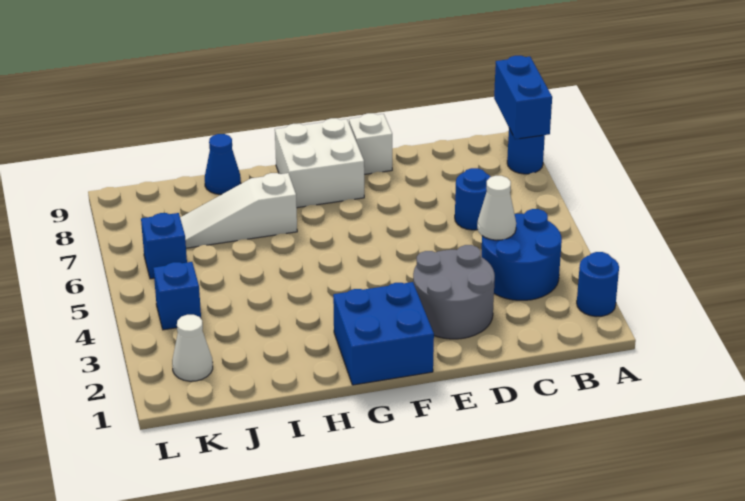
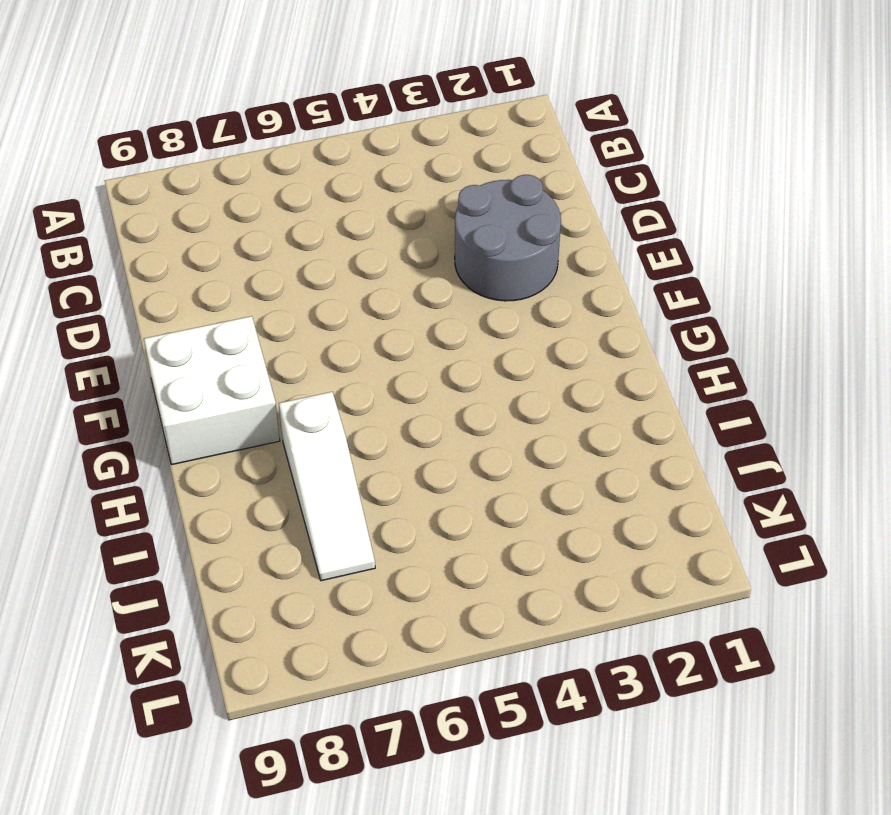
none -> blue round brick A2 level 1
none -> blue round brick A8 level 1
none -> blue round brick B3:C4 level 1

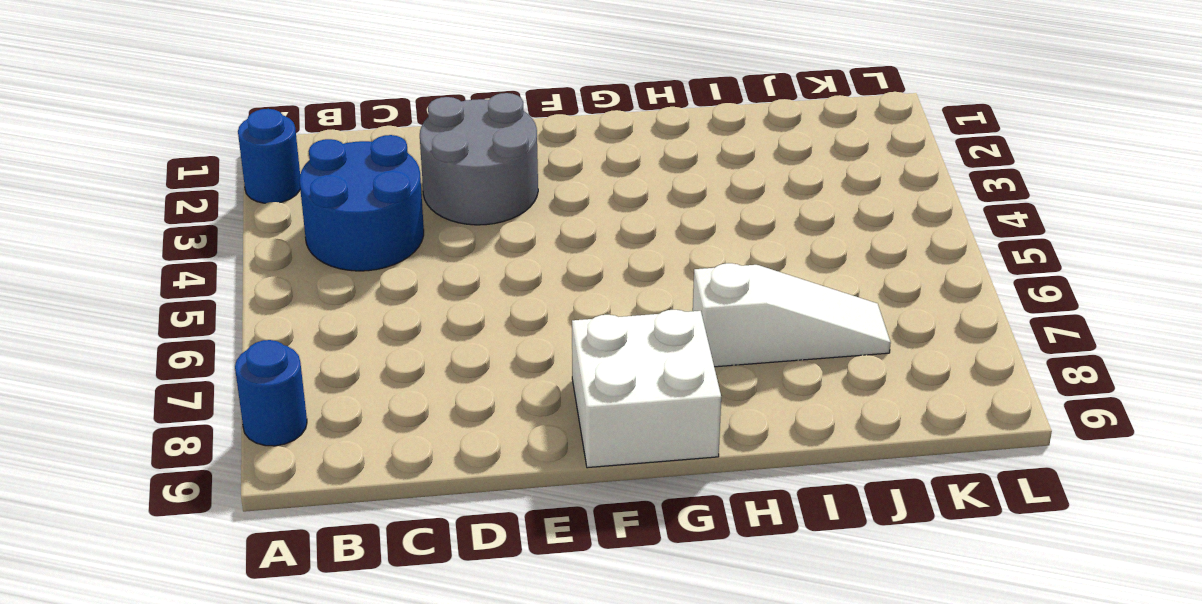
none -> blue round brick C6 level 1
none -> white brick E9 level 1
none -> blue brick F1:G2 level 1

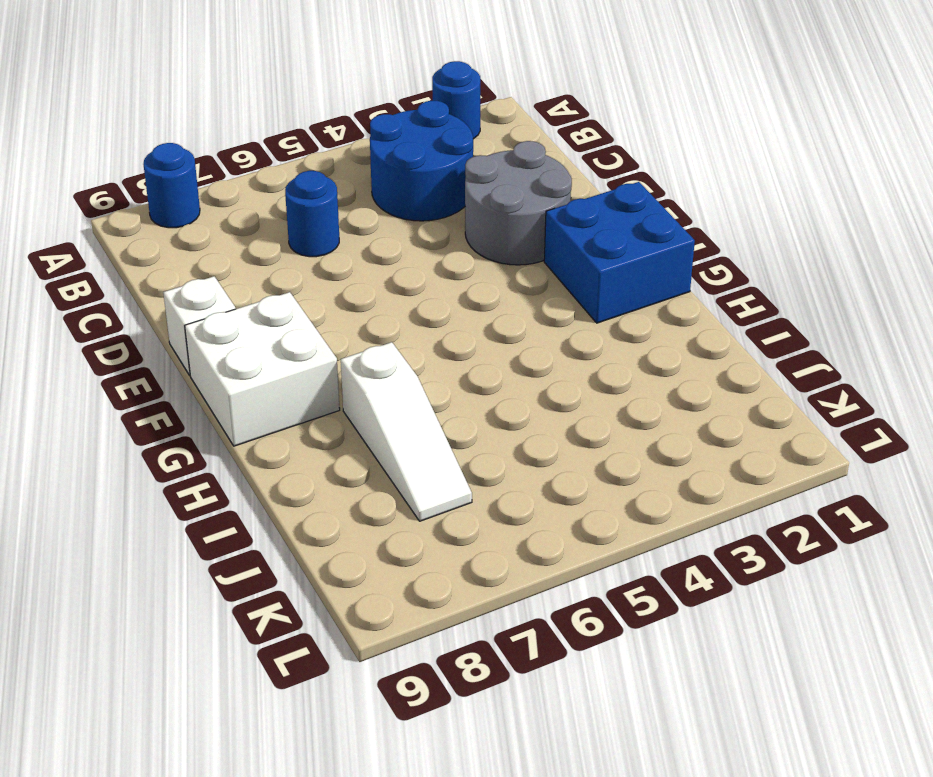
none -> blue cone I9 level 1
none -> white cone K2 level 1
none -> blue brick K4 level 1

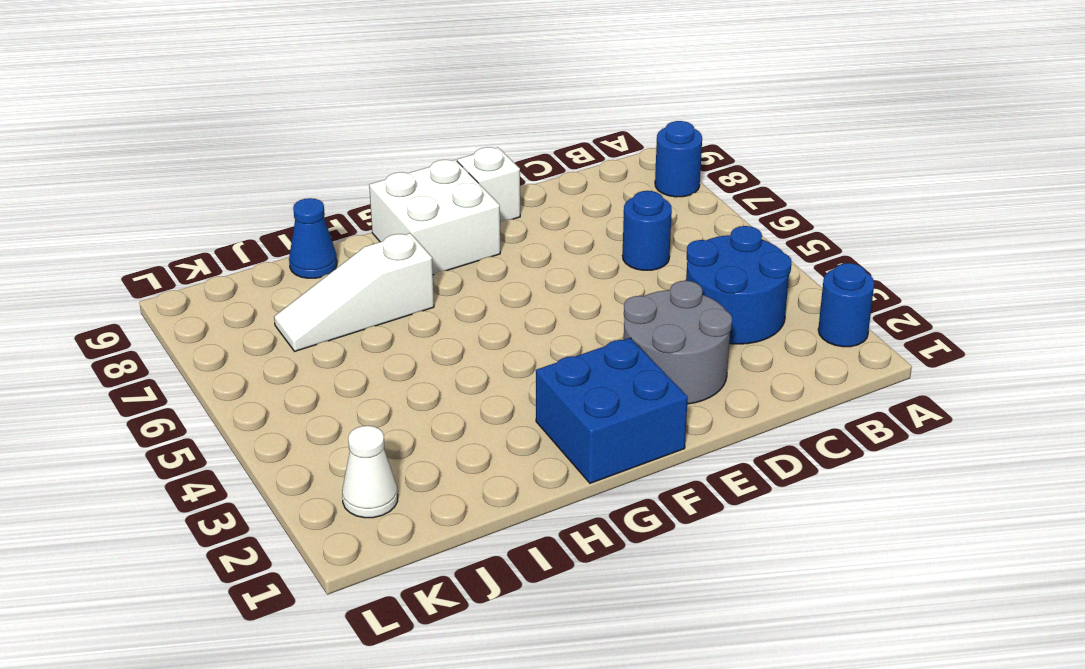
none -> blue brick K4 level 1
none -> blue brick K6 level 1
none -> blue brick A8:A9 level 2

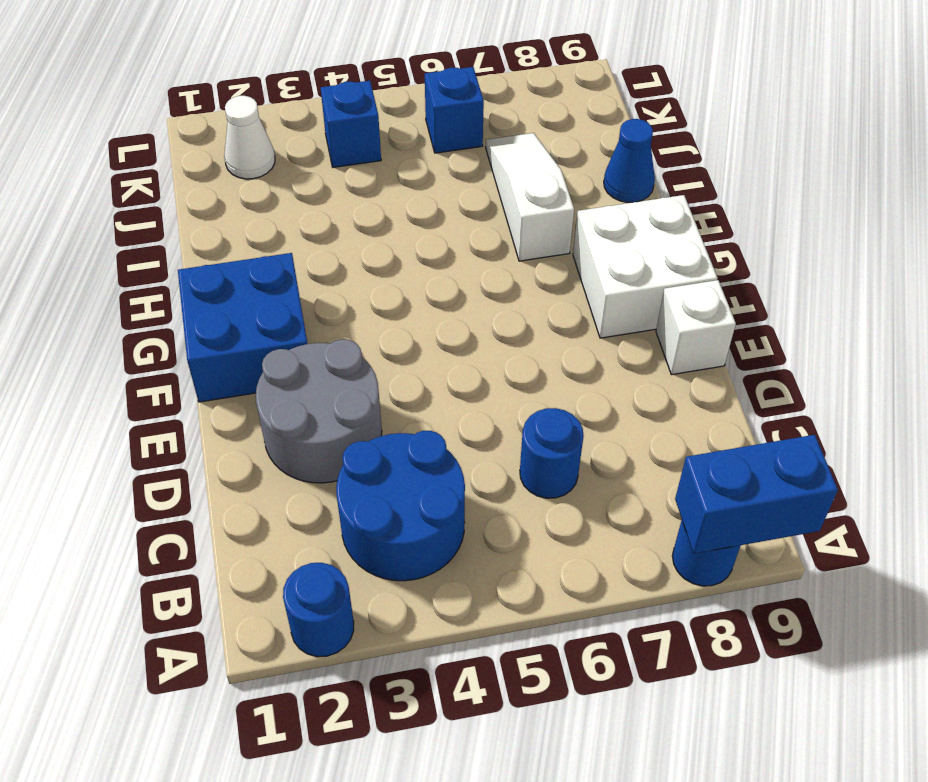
none -> white cone C4 level 2

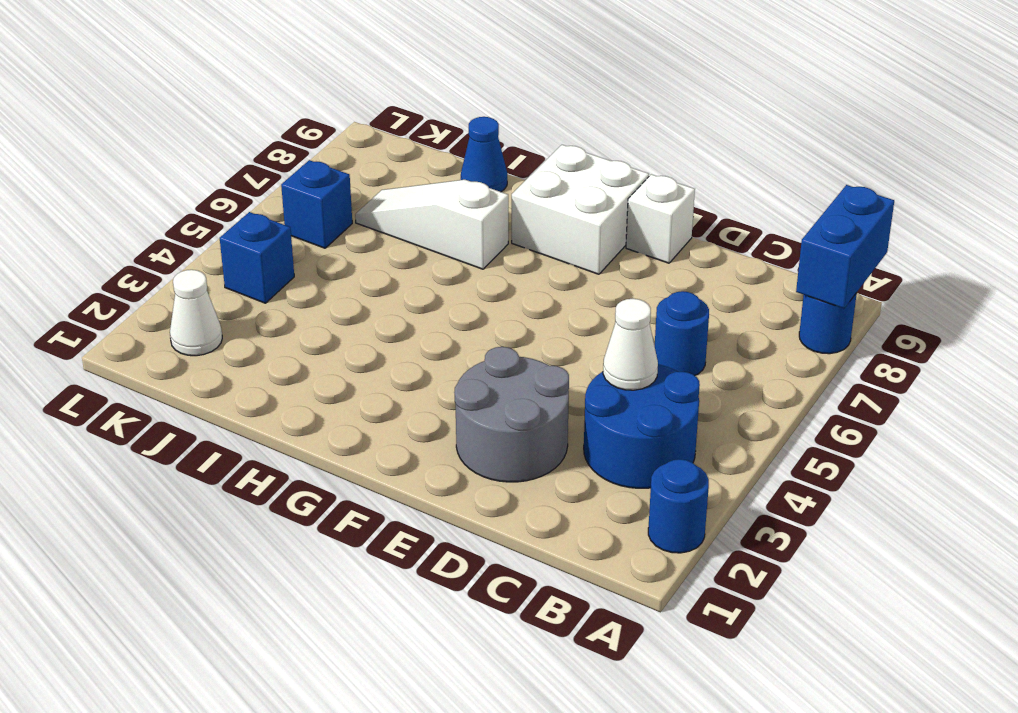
none -> blue brick F1:G2 level 1

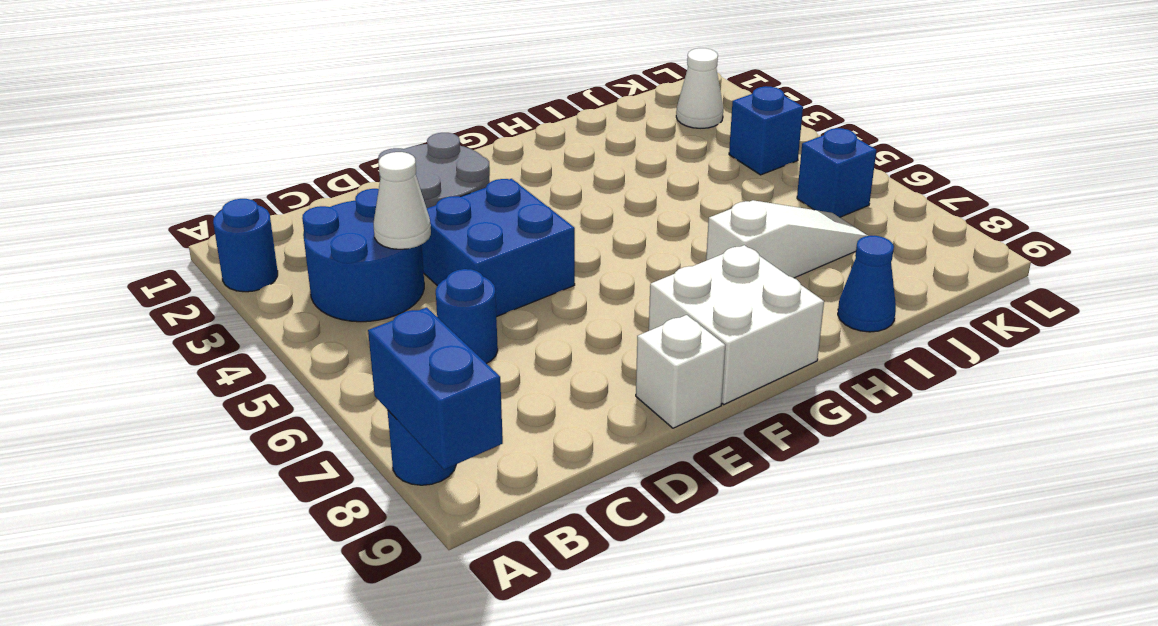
blue brick D4:E5 level 1 -> blue brick F1:G2 level 1

